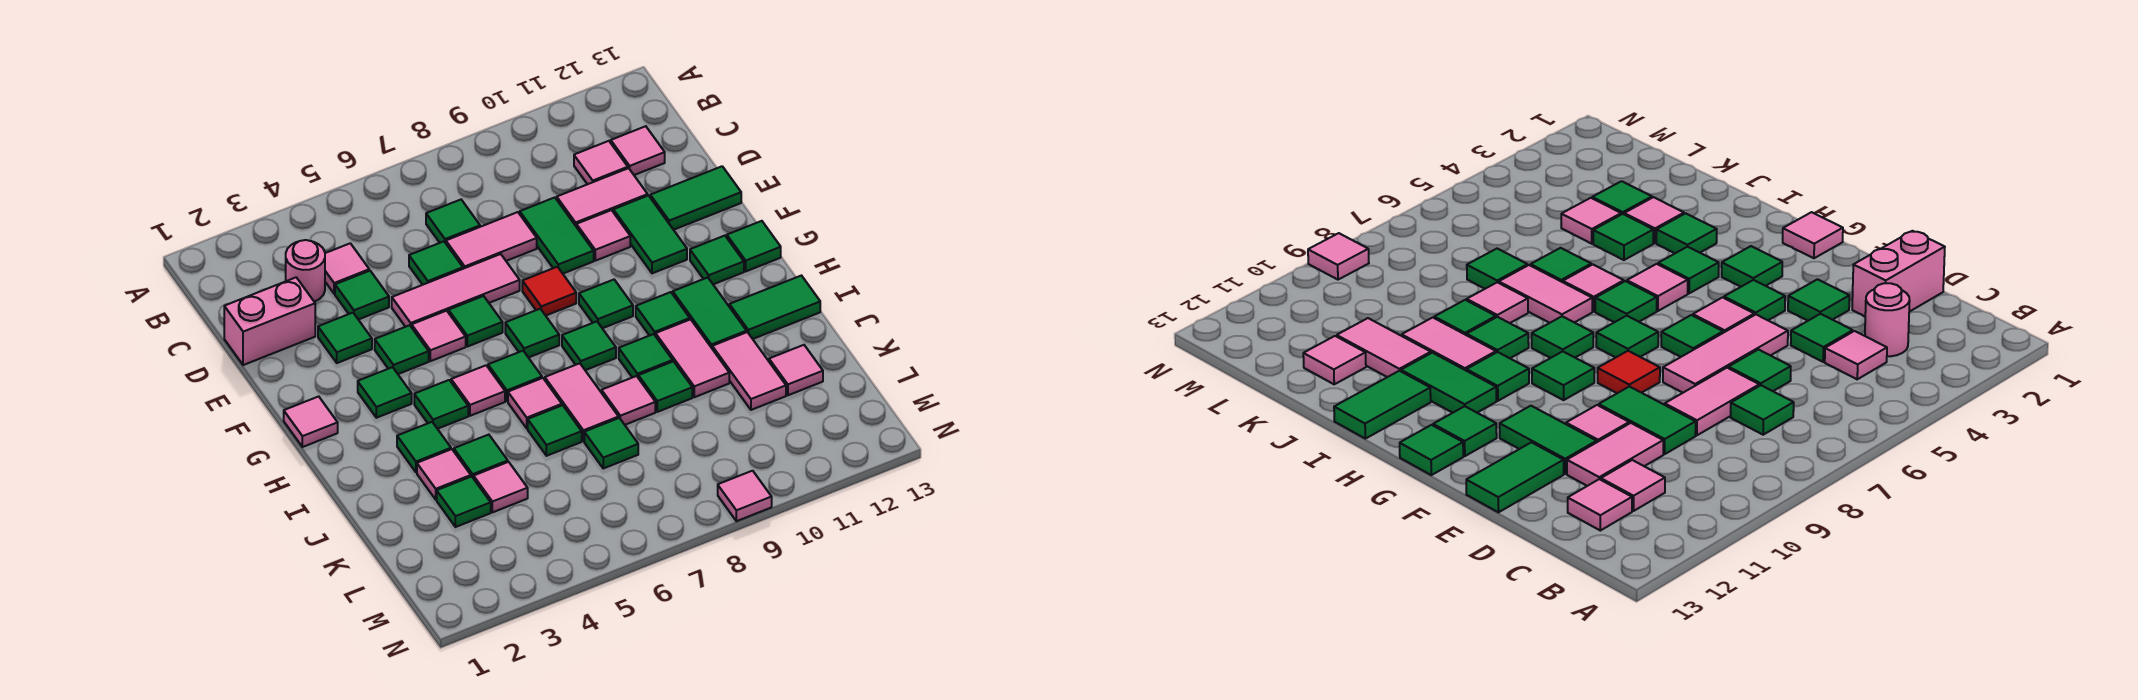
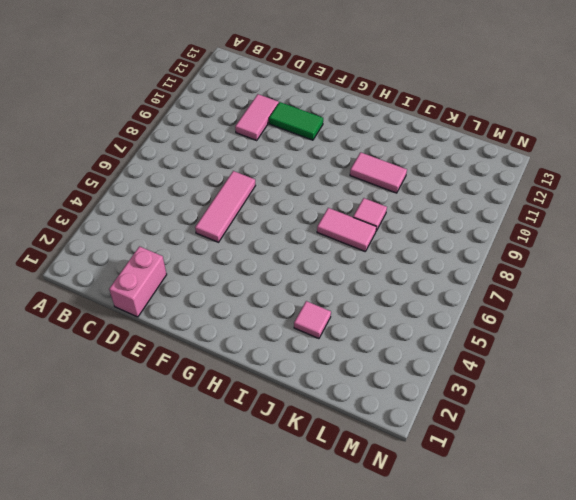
none -> pink round brick C3 level 1
none -> pink tile C4 level 1
none -> green tile C7 level 1
none -> pink tile C11 level 1

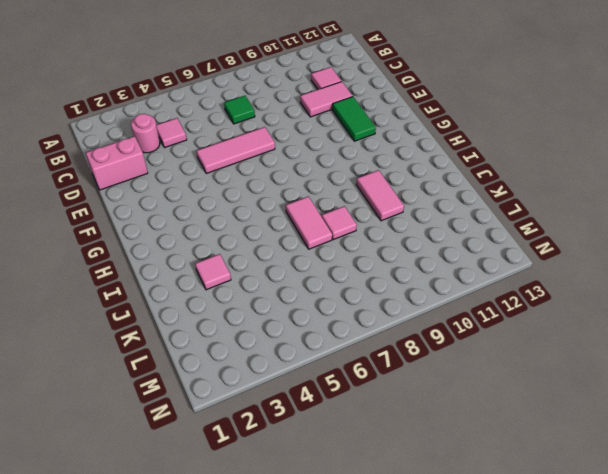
none -> pink tile C12 level 1
none -> green tile D4 level 1
none -> green tile D6 level 1
none -> pink tile D7:D8 level 1

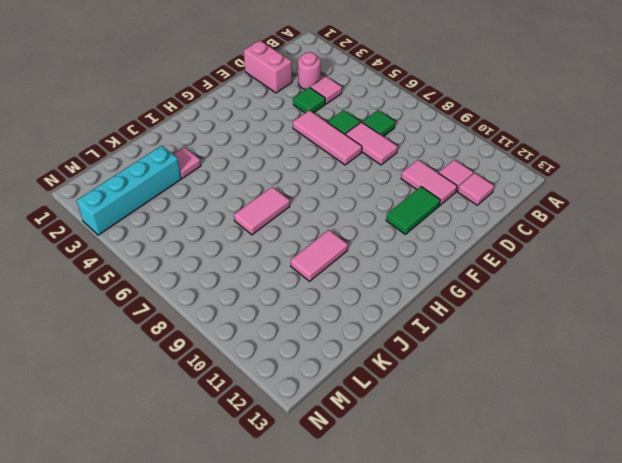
cyan brick K3:N3 level 1 -> green tile K3 level 1
none -> green tile D9:E9 level 1
none -> green tile E3 level 1
none -> pink tile E10 level 1
none -> green tile E12:E13 level 1

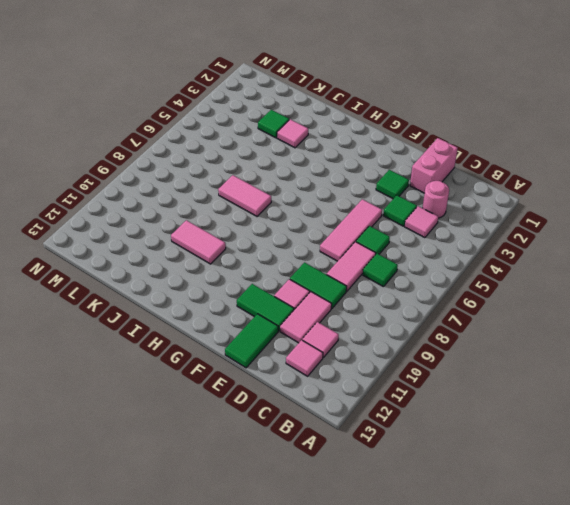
none -> green tile F4 level 1
none -> pink tile F5 level 1
none -> green tile F6 level 1
none -> red tile F8 level 1

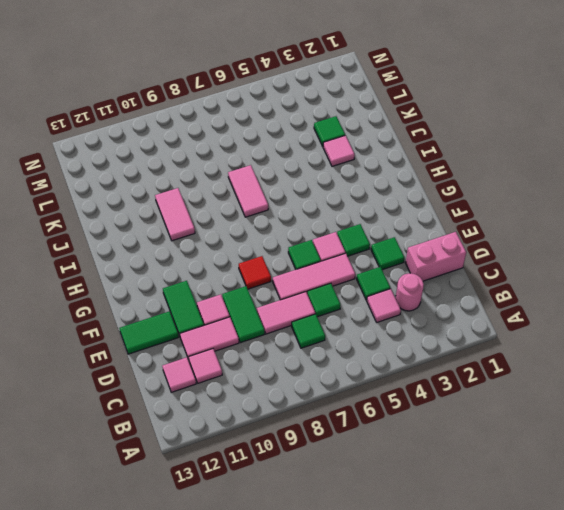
none -> pink tile G1 level 1
none -> green tile G3 level 1
none -> green tile G7 level 1
none -> green tile G9 level 1

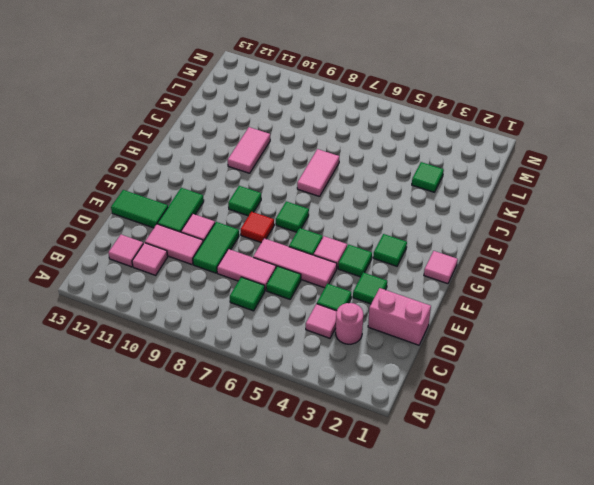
none -> green tile G12 level 1
none -> green tile G13 level 1
none -> green tile H4 level 1
none -> pink tile H5 level 1

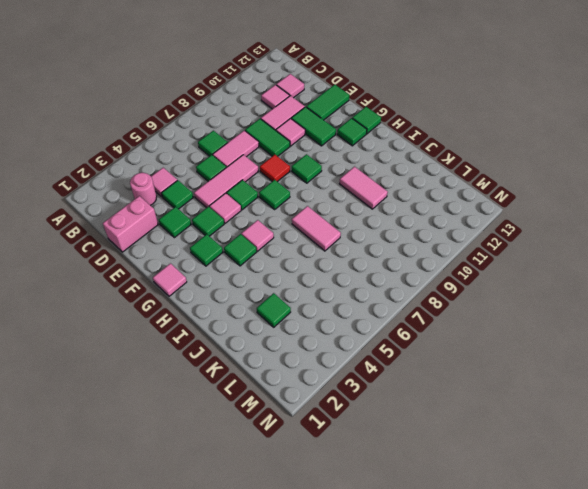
none -> green tile H6 level 1
none -> green tile H8 level 1
none -> green tile H10 level 1
none -> green tile H11:I11 level 1

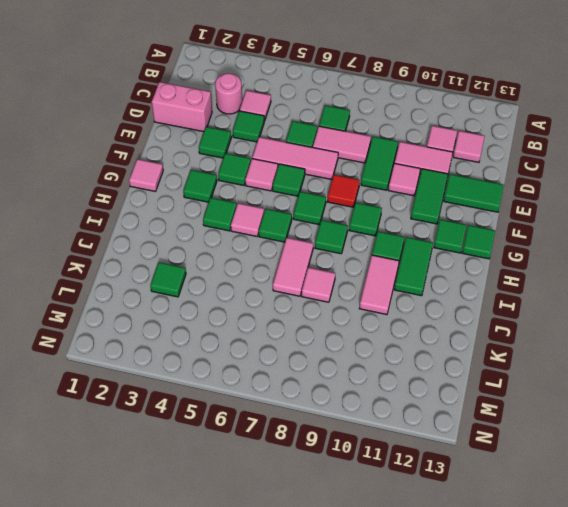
none -> green tile I3 level 1
none -> pink tile I6 level 1
none -> green tile I9 level 1
none -> green tile I12:I13 level 1

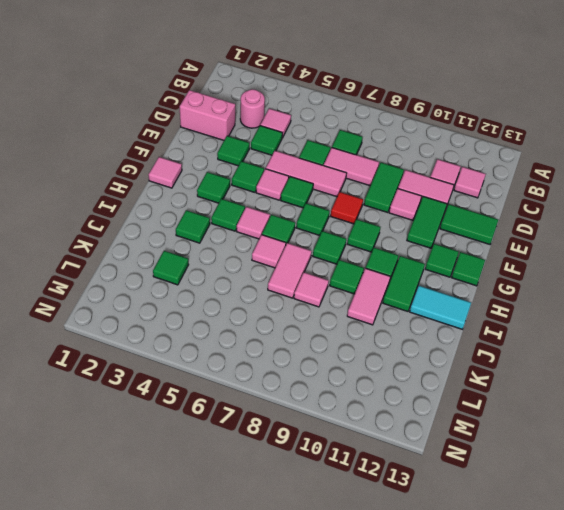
cyan tile I12:I13 level 1 -> green tile I12:I13 level 1
none -> pink tile J3 level 1
none -> green tile J4 level 1
none -> green tile J6 level 1
none -> green tile J9 level 1

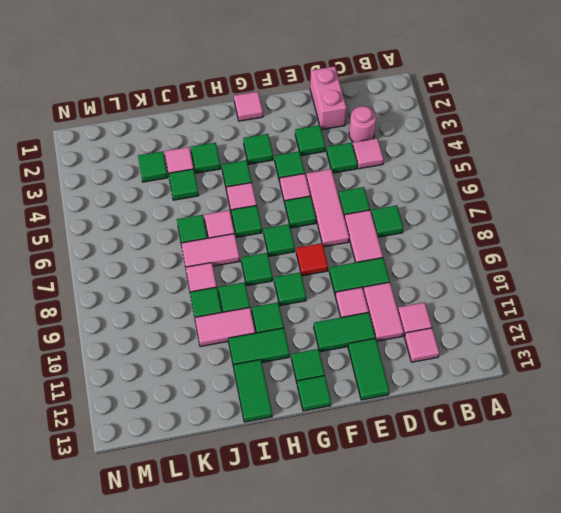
none -> pink tile J11:K11 level 1
none -> pink tile K4 level 1
none -> green tile K7 level 1
none -> pink tile K12 level 1

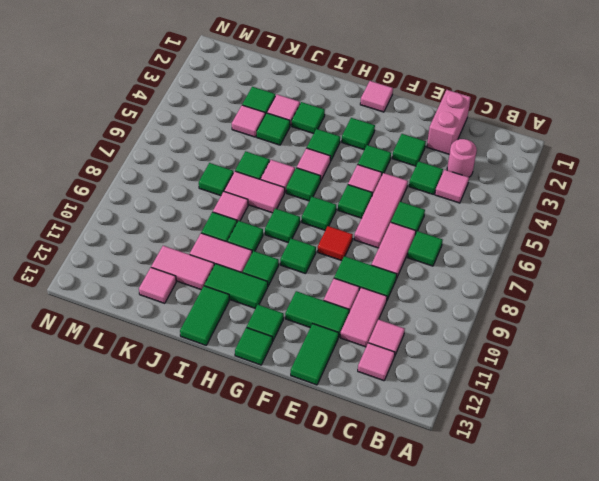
none -> pink tile N9 level 1

